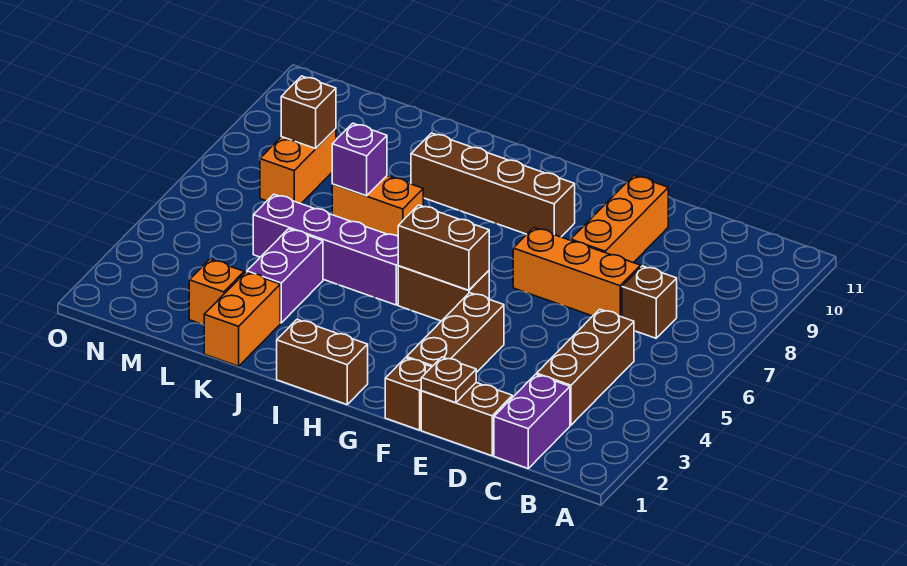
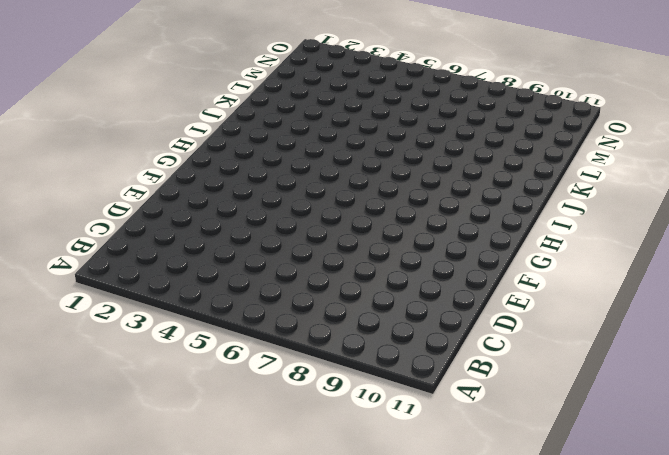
none -> purple brick C1:C2 level 1
none -> brown brick C3:C5 level 1
none -> brown brick C7 level 1

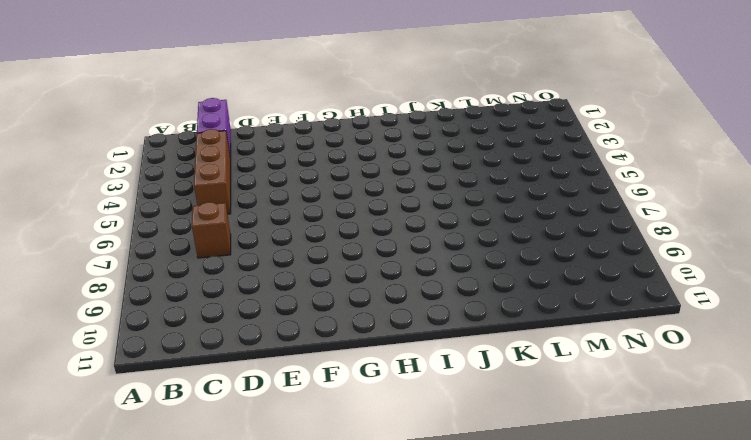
none -> brown brick D1:E1 level 1
none -> orange brick D7:F7 level 1
none -> orange brick E8:E10 level 1

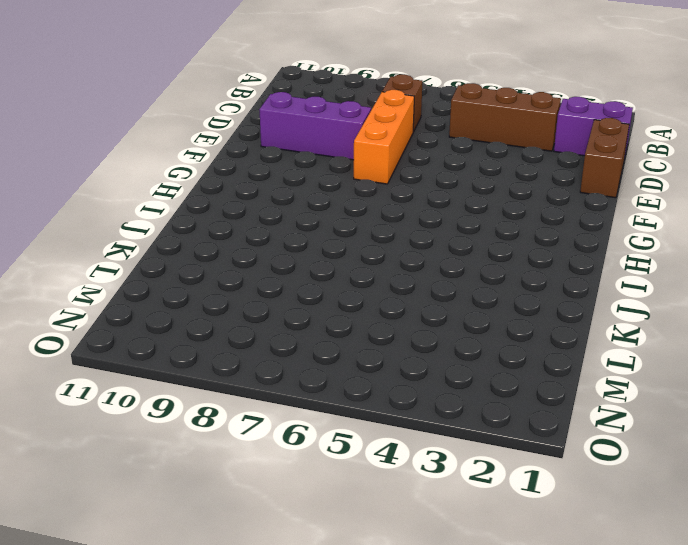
purple brick E8:E10 level 1 -> orange brick E8:E10 level 1
none -> brown brick F1 level 1
none -> brown brick F2:F4 level 1
none -> brown brick G5:H5 level 1

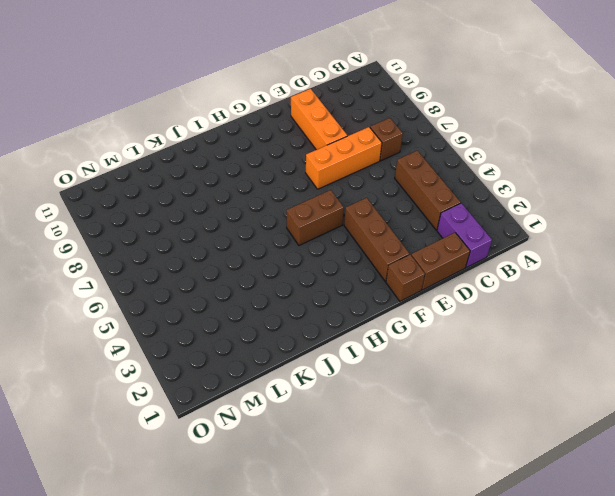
none -> brown brick G9:J9 level 1
none -> brown brick H1:I1 level 1
none -> purple brick I5:L5 level 1

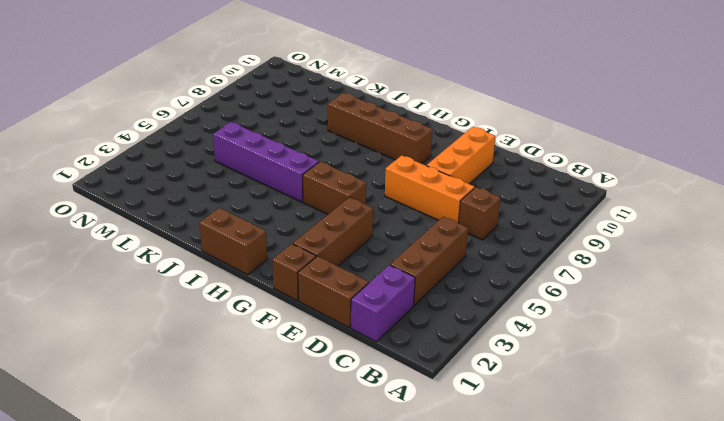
none -> orange brick J7:K7 level 1
none -> orange brick K1:K2 level 1
none -> purple brick K3:K4 level 1

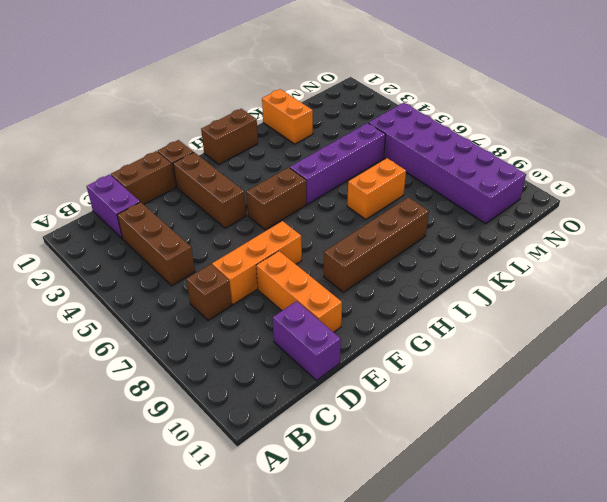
purple brick D10:D11 level 1 -> purple brick K3:K4 level 1
purple brick M5:N10 level 1 -> orange brick M7:M8 level 1
none -> orange brick L2 level 1
none -> brown plate E1 level 2
none -> brown brick G5:H5 level 2

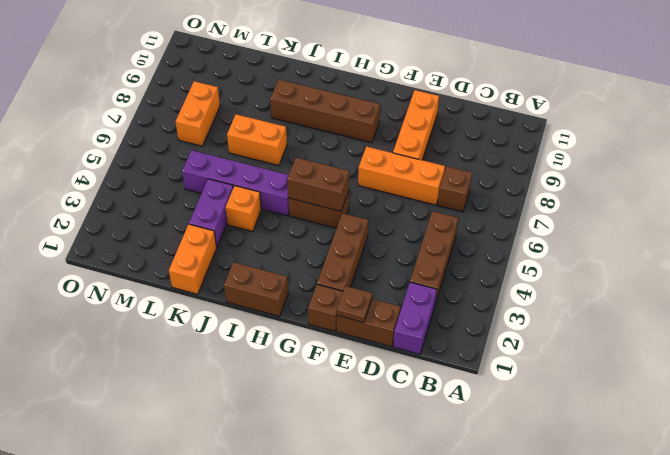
orange brick J4 level 1 -> orange brick L2 level 1
none -> purple brick K7 level 2
none -> brown brick M8 level 2

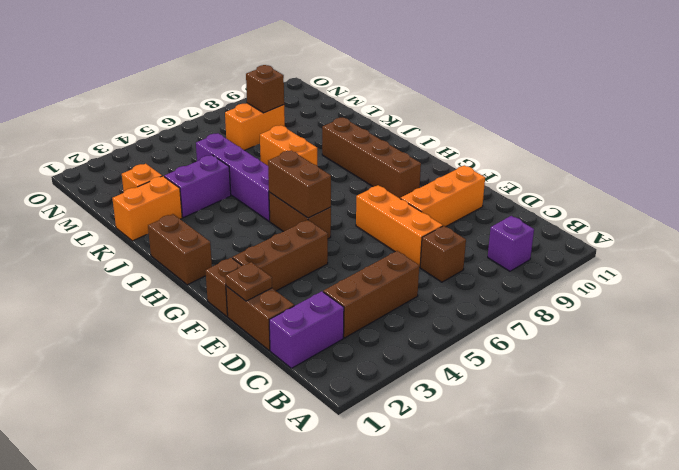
purple brick B9 level 1 -> purple brick K7 level 2

